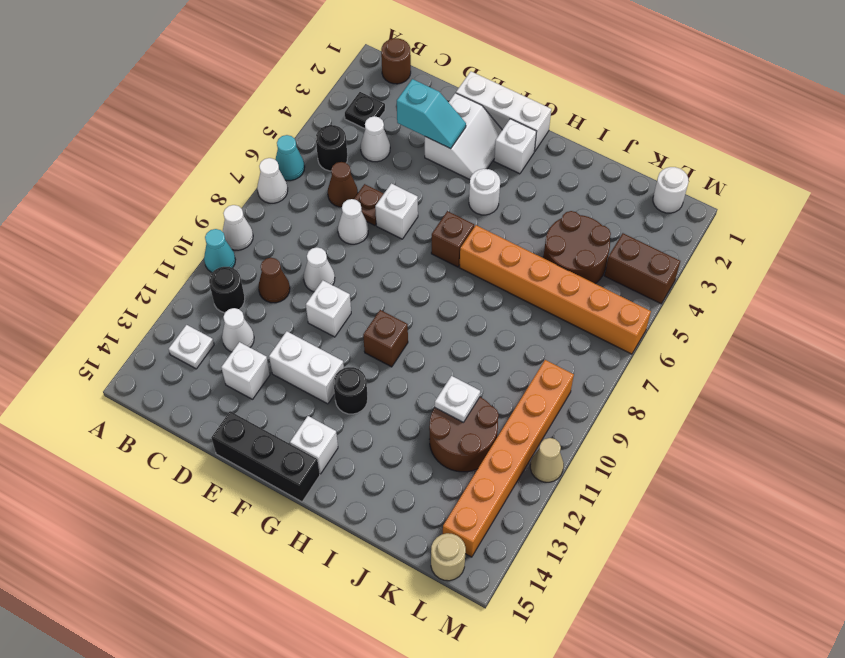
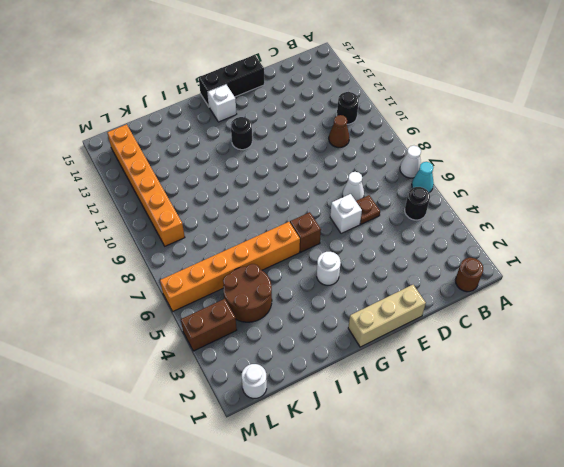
tan brick E1:G1 level 1 -> white brick E1:G1 level 1
none -> white cone A9 level 1
none -> cyan cone A10 level 1
none -> black plate B3 level 1
none -> white plate B13 level 1

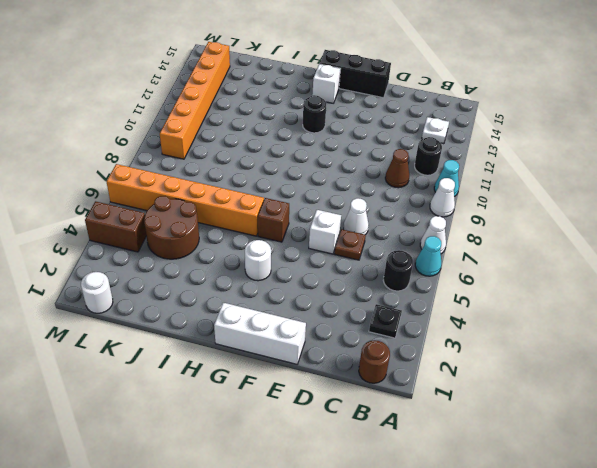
none -> white cone C4 level 1
none -> brown cone C6 level 1
none -> white cone C12 level 1
none -> white cone D9 level 1

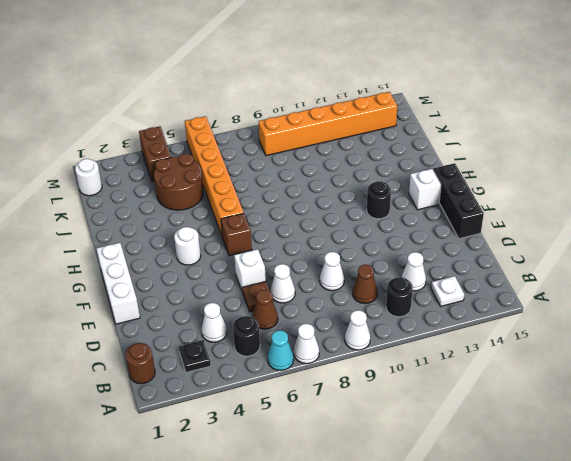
none -> cyan cone A10 level 1
none -> white brick D13 level 1
none -> white slope E2:F3 level 1 top E
none -> white brick E10 level 1

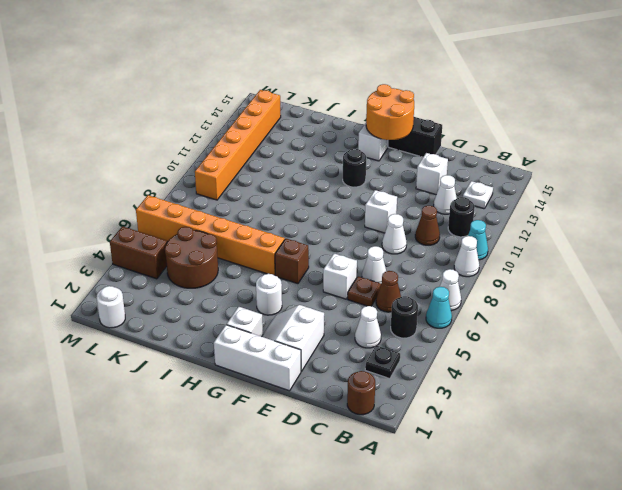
orange round brick F14:G15 level 2 -> none
none -> white brick E12:F12 level 1
none -> brown brick G10 level 1
none -> brown round brick J11:K12 level 1
none -> tan round brick L15 level 1

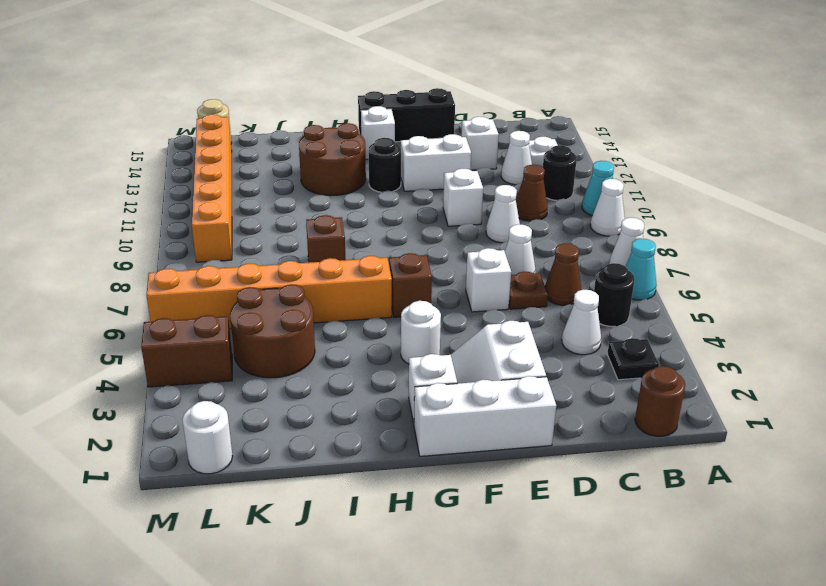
brown round brick H12:I13 level 1 -> brown round brick J11:K12 level 1
brown brick I8 level 1 -> brown brick G10 level 1
none -> tan cone M11 level 1
none -> cyan slope D3:E3 level 2 top D
none -> white plate J11 level 2

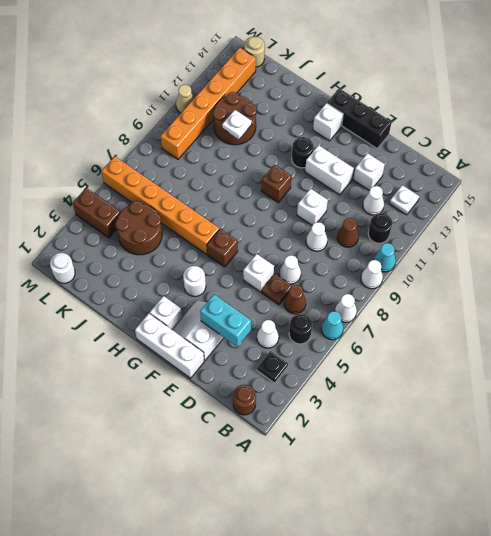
cyan brick D3:E3 level 2 -> cyan slope D3:E3 level 2 top D

